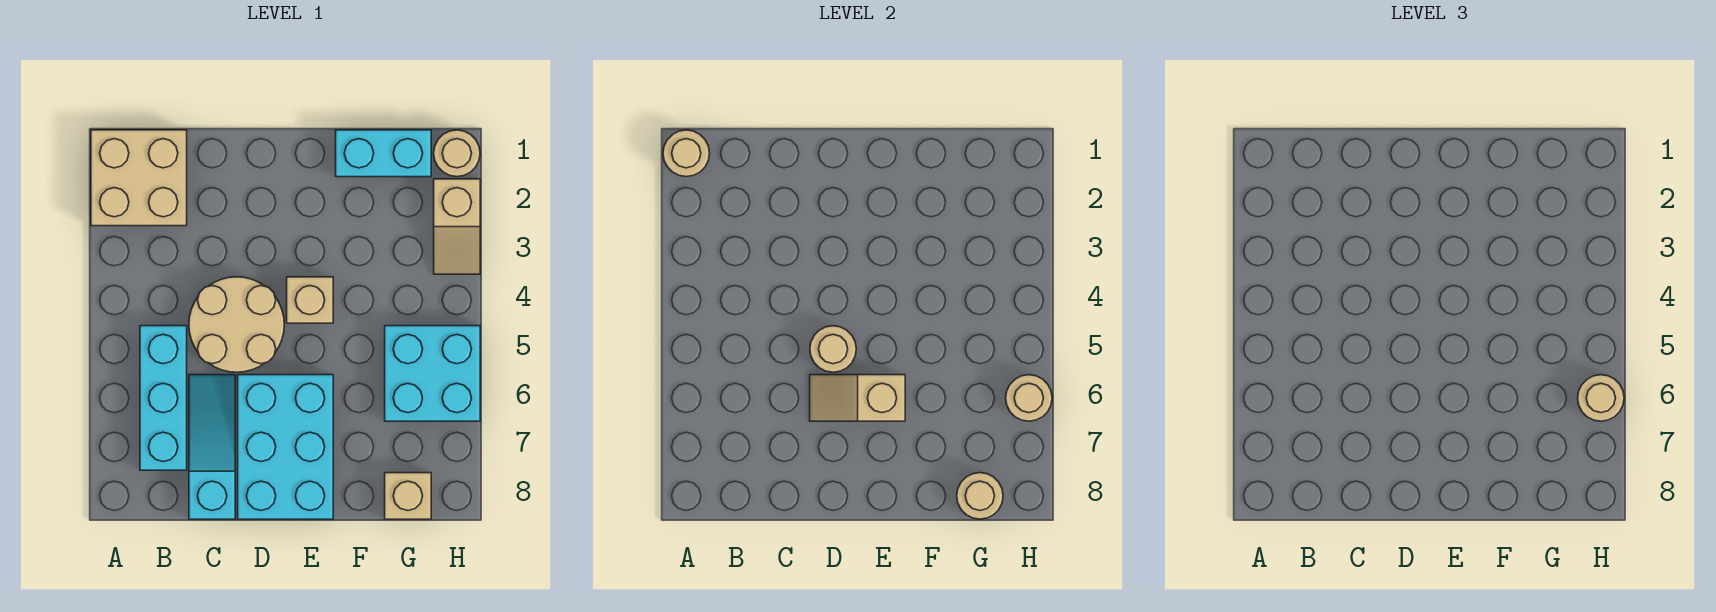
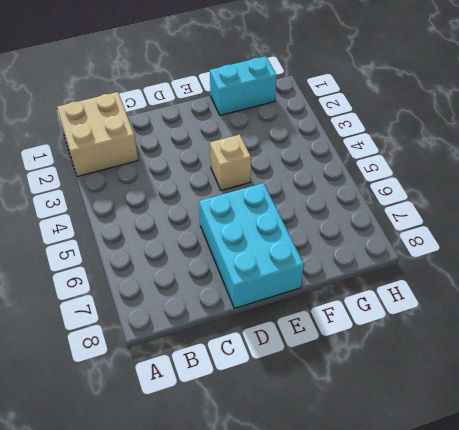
none -> cyan brick B5:B7 level 1
none -> tan round brick C4:D5 level 1
none -> cyan slope C6:C8 level 1 top 8

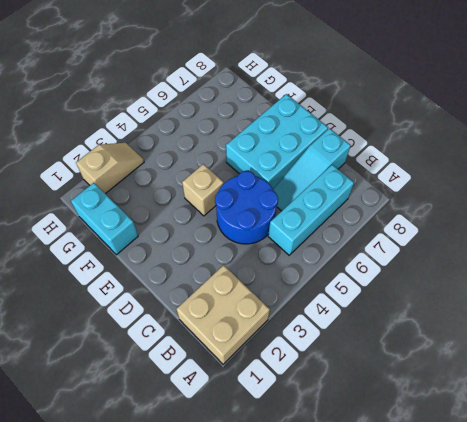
blue round brick C4:D5 level 1 -> tan round brick C4:D5 level 1
none -> cyan brick G5:H6 level 1
none -> tan brick G8 level 1
none -> tan round brick H1 level 1

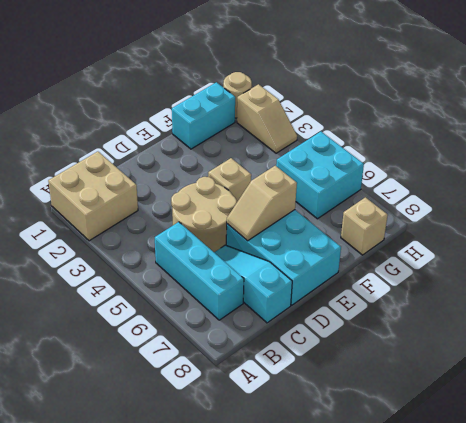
none -> tan round brick A1 level 2
none -> tan round brick D5 level 2
none -> tan round brick G8 level 2

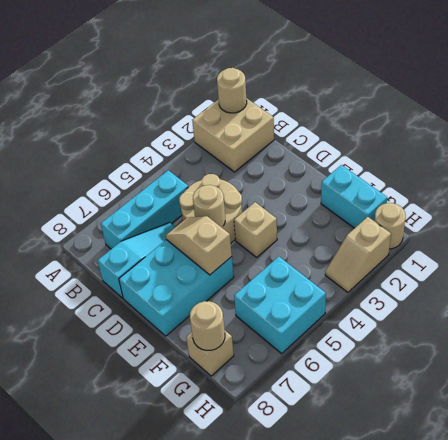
none -> tan round brick H6 level 2
none -> tan round brick H6 level 3

